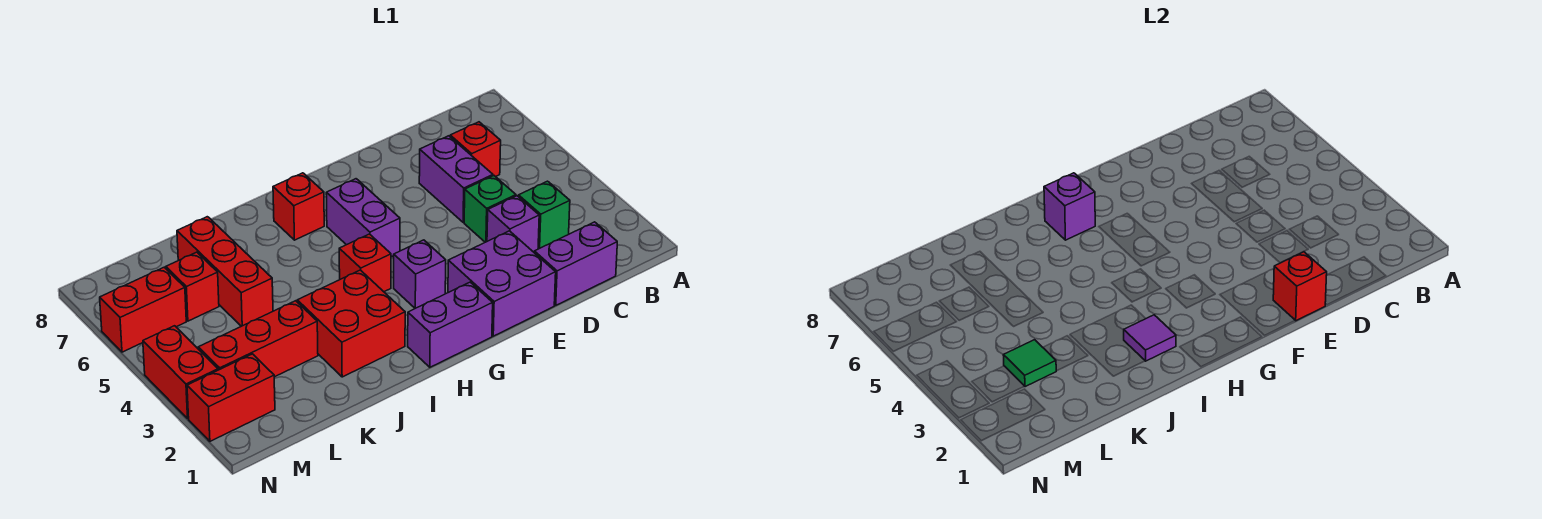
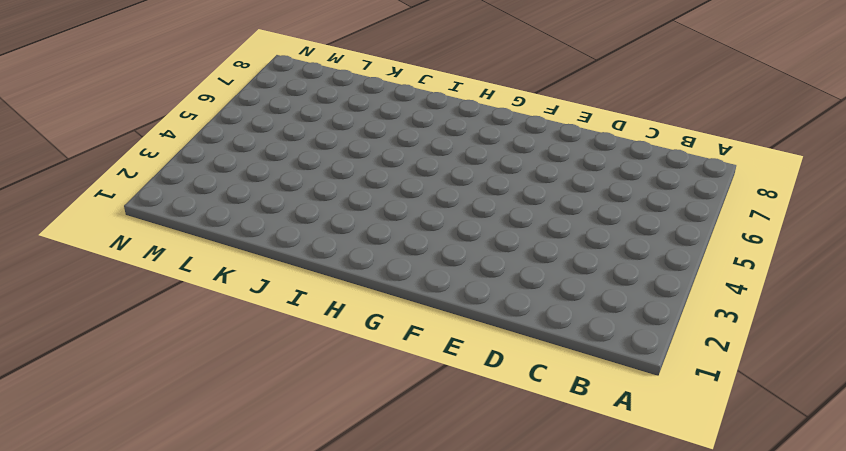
none -> purple brick C1:D1 level 1
none -> green brick C3 level 1
none -> red brick C6 level 1

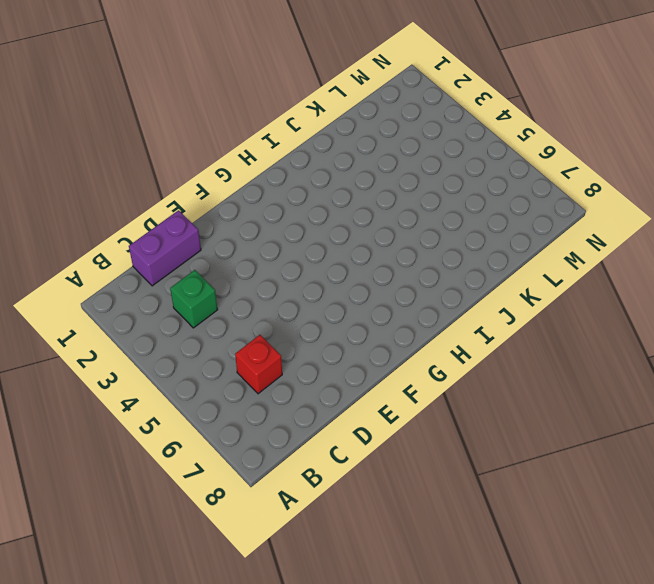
none -> purple brick D3 level 1
none -> green brick D4 level 1
none -> purple brick D5:D6 level 1

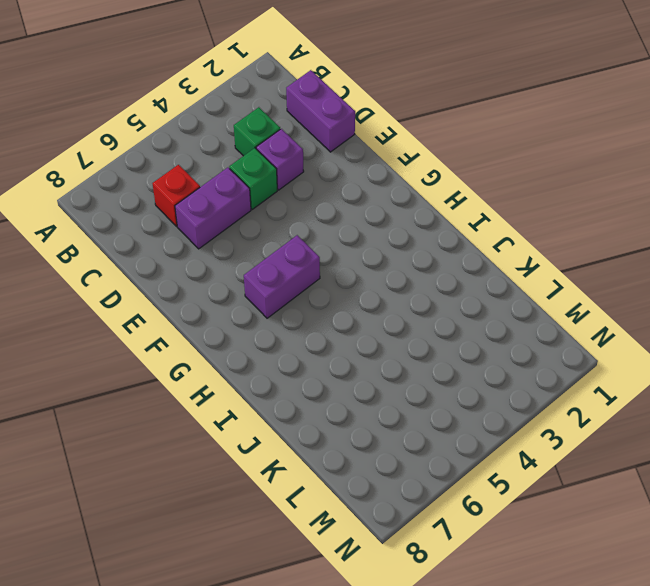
none -> purple brick E1:F2 level 1
none -> purple brick G1:H1 level 1
none -> purple brick G3 level 1

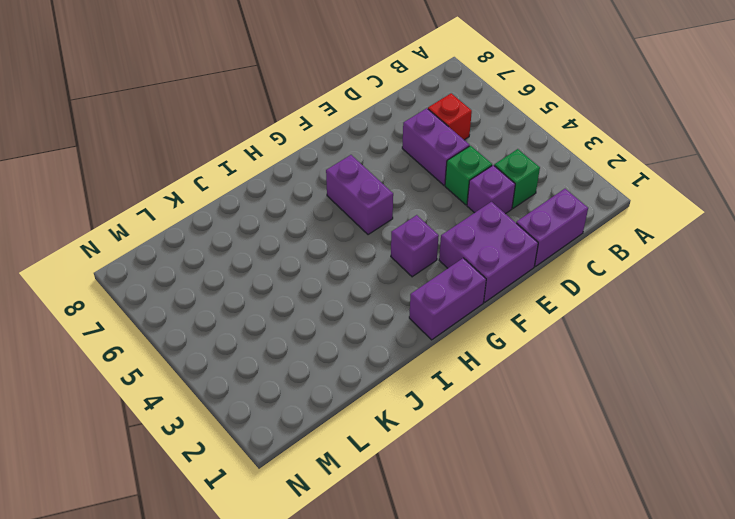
none -> red brick H4 level 1
none -> red brick H7 level 1
none -> red brick I2:J3 level 1

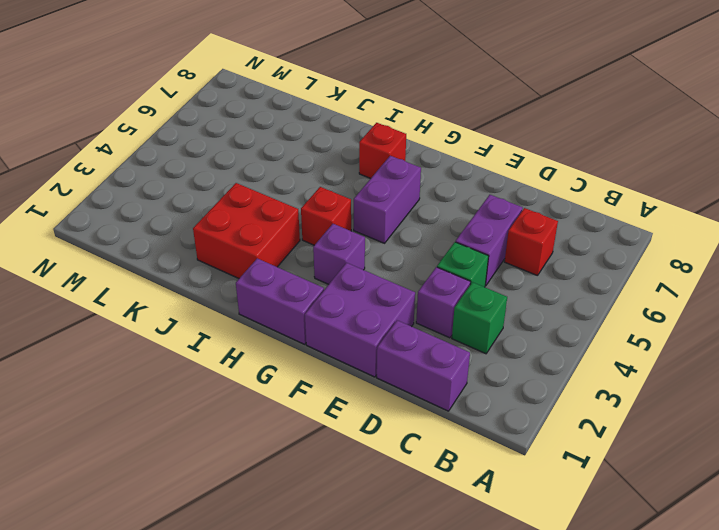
none -> red brick K3:M3 level 1
none -> red brick K5:K7 level 1
none -> red brick L6 level 1

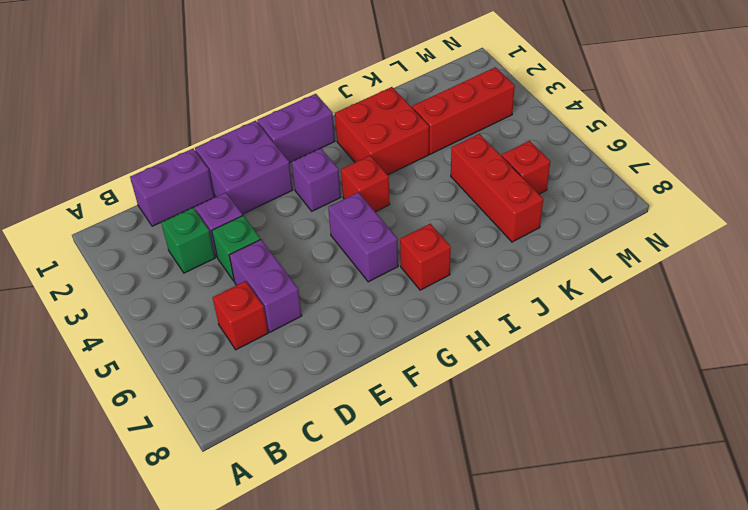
none -> red brick M2:N2 level 1
none -> red brick M6:N6 level 1
none -> red brick N3:N4 level 1

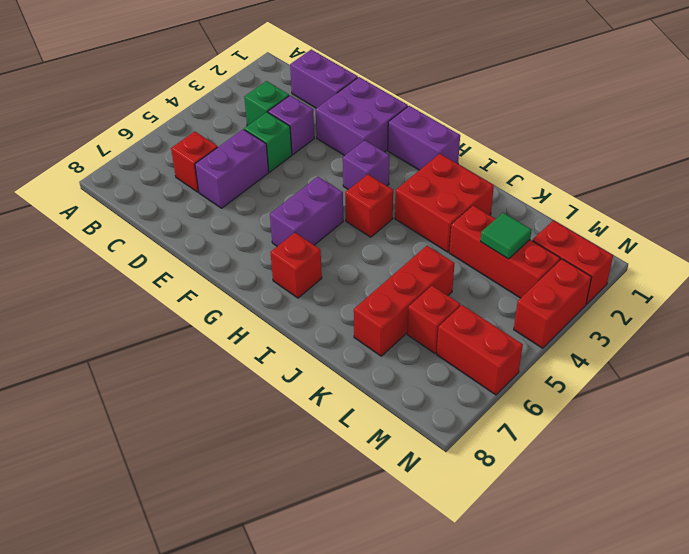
none -> red brick E1 level 2
none -> purple brick H7 level 2
none -> purple tile I2 level 2

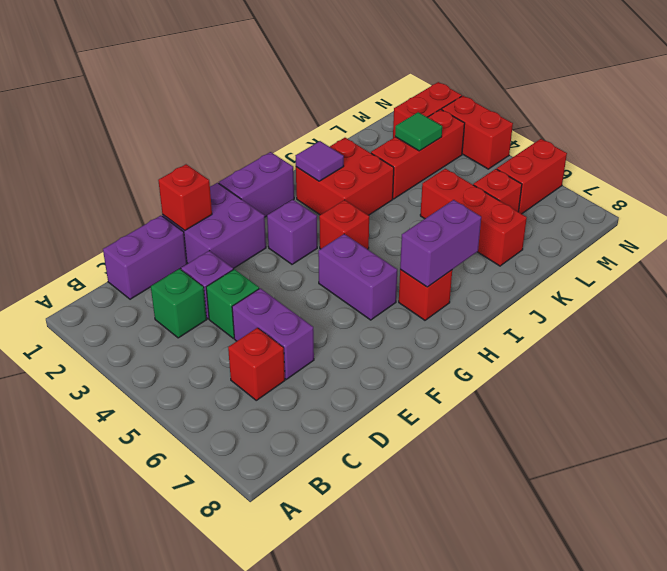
purple brick H7:I7 level 2 -> purple brick H7 level 2

